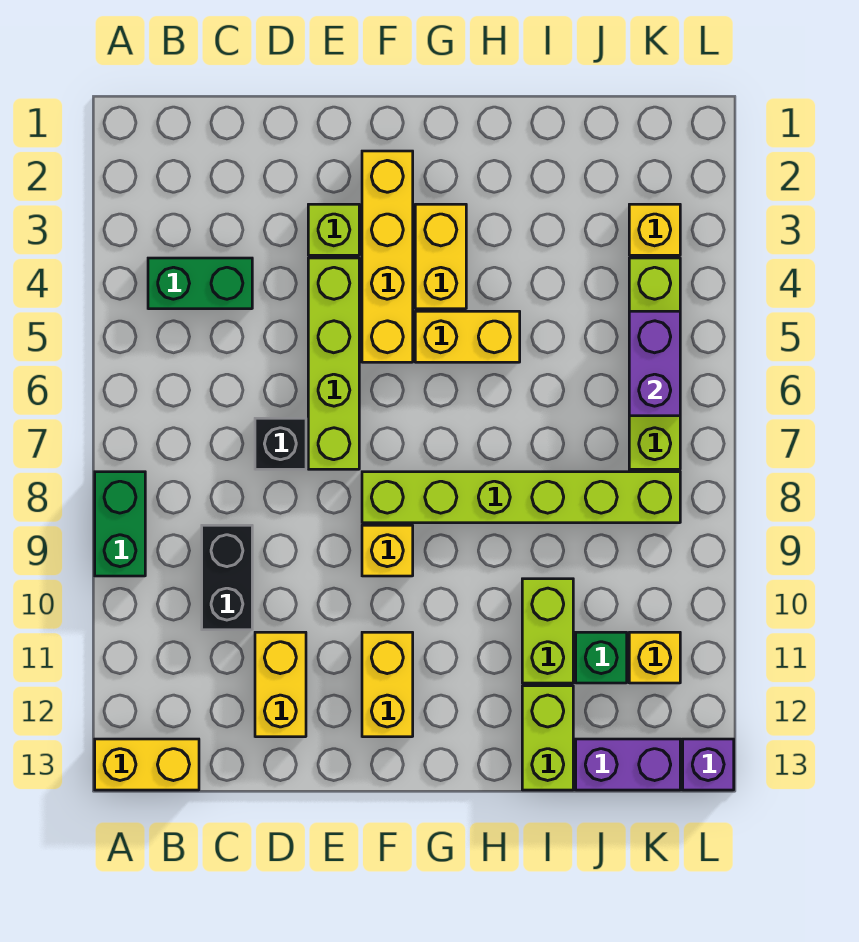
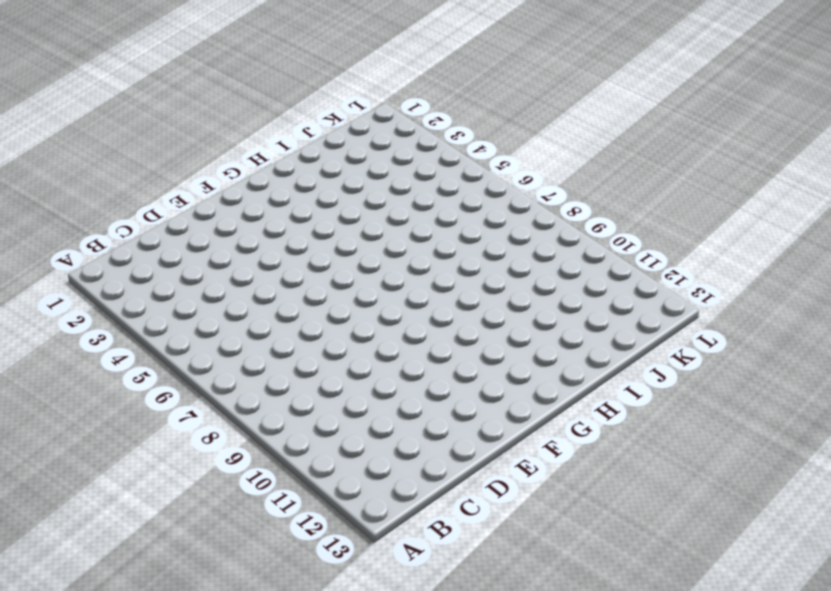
none -> green brick A8:A9 level 1
none -> yellow brick A13:B13 level 1
none -> green brick B4:C4 level 1

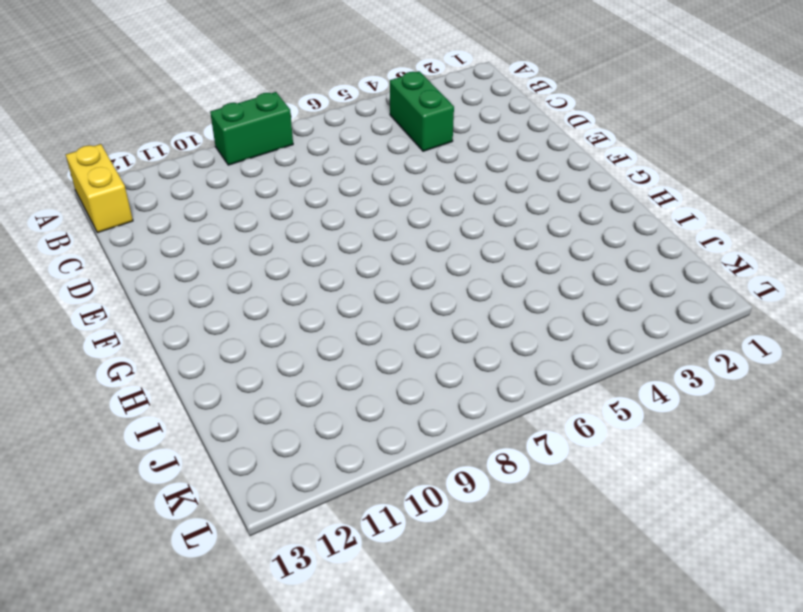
none -> black brick C9:C10 level 1
none -> black brick D7 level 1
none -> yellow brick D11:D12 level 1

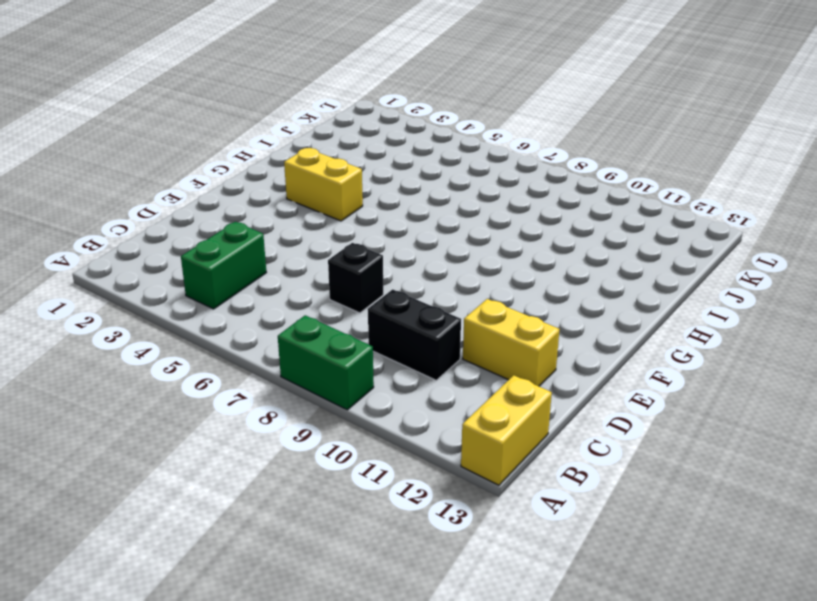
none -> lime brick E3 level 1
none -> lime brick E4:E7 level 1
none -> yellow brick F2:F5 level 1

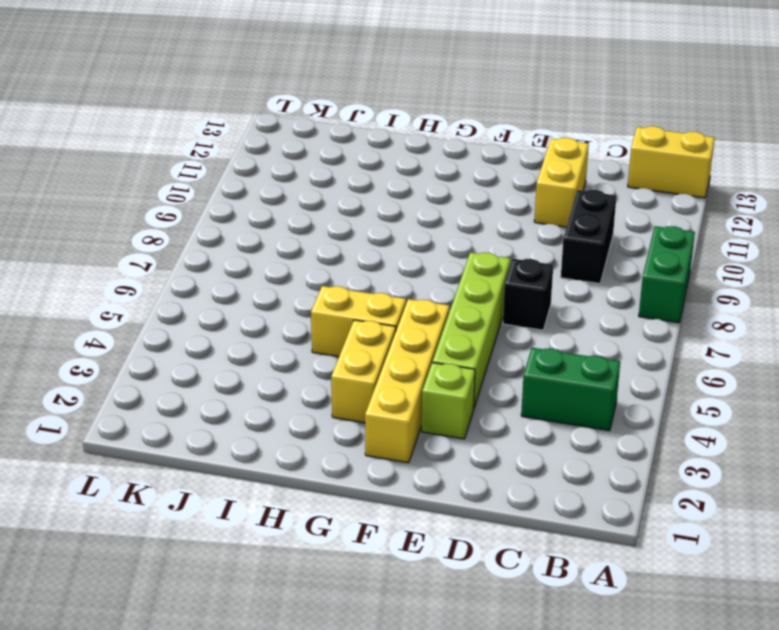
none -> lime brick F8:K8 level 1
none -> yellow brick F9 level 1
none -> yellow brick F11:F12 level 1

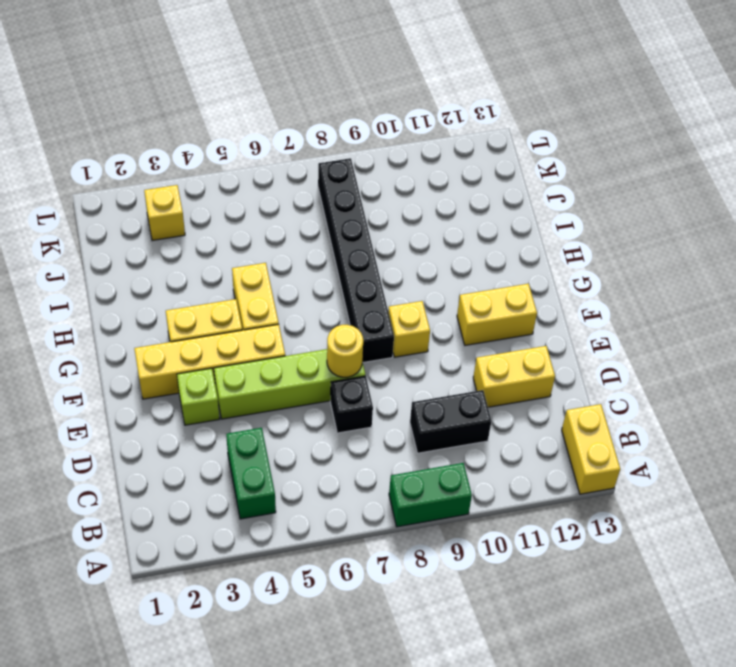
yellow round brick E7 level 2 -> none
black brick F8:K8 level 1 -> lime brick F8:K8 level 1
none -> lime brick I10:I11 level 1
none -> lime brick I12:I13 level 1
none -> green brick J11 level 1

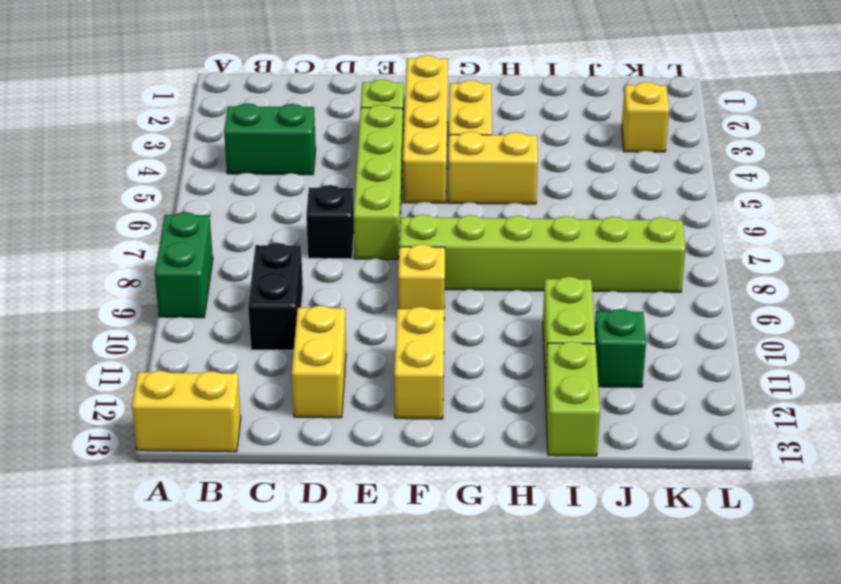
none -> purple brick J13:K13 level 1
none -> lime brick K4:K7 level 1
none -> yellow brick K11 level 1

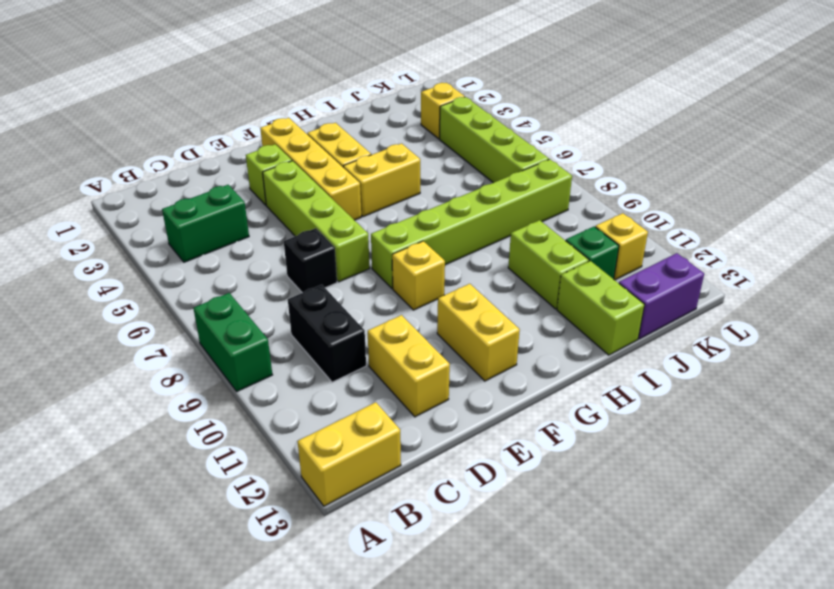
none -> purple brick L13 level 1
none -> purple brick K5:K6 level 2

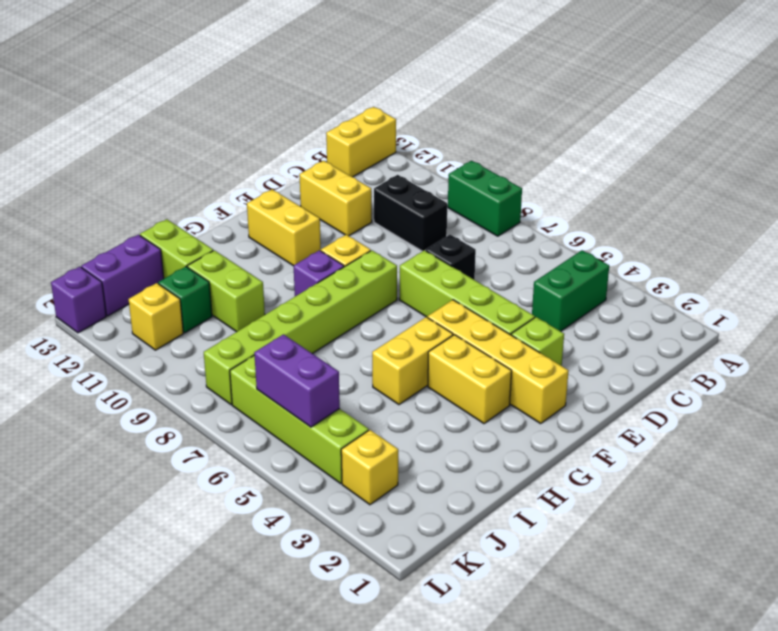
purple brick G9 level 1 -> none

